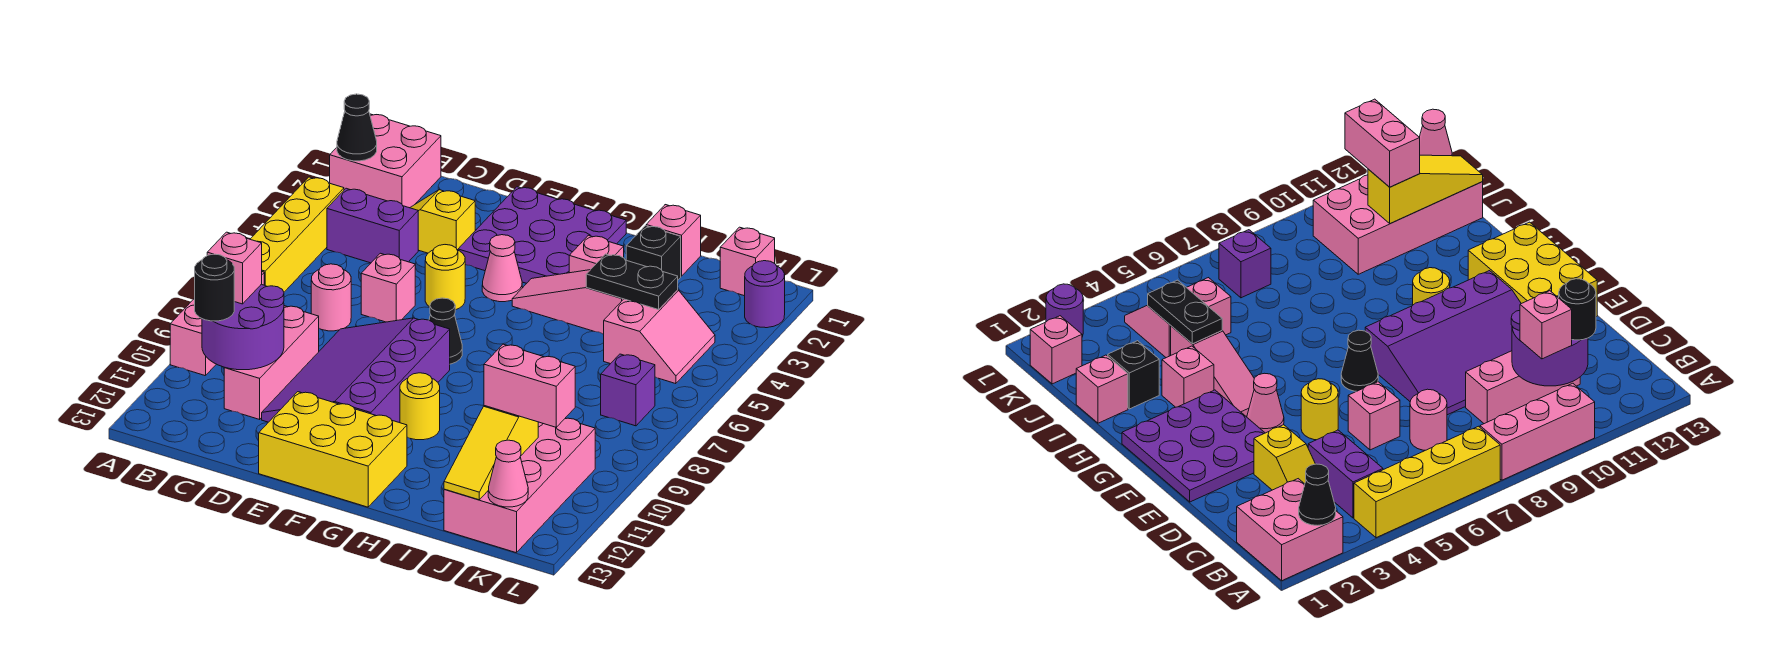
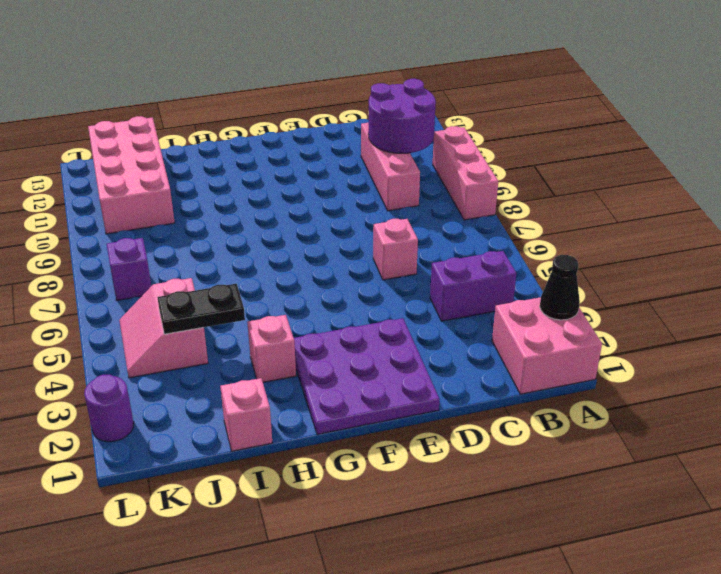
none -> yellow brick A4:A7 level 1
none -> yellow slope C3:D3 level 1 top D
none -> pink round brick C7 level 1
none -> purple slope D8:F11 level 1 top F

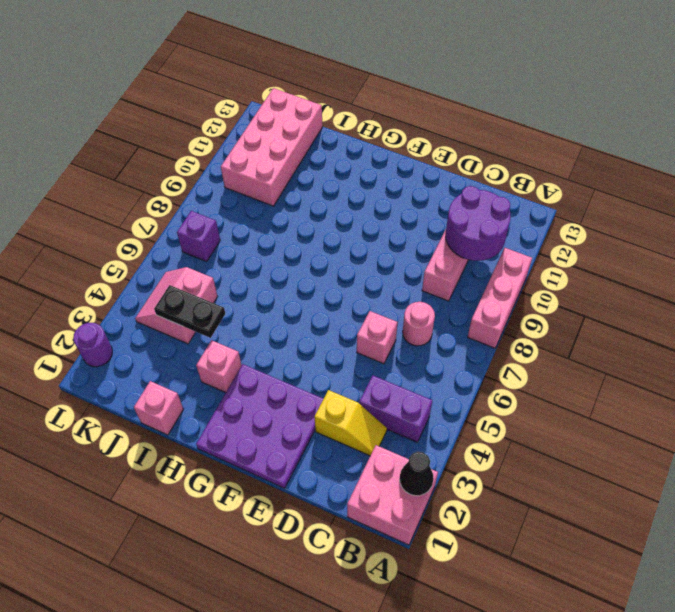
none -> yellow brick A4:A7 level 1
none -> purple slope D8:F11 level 1 top F
none -> yellow round brick E5 level 1
none -> yellow brick E12:G13 level 1

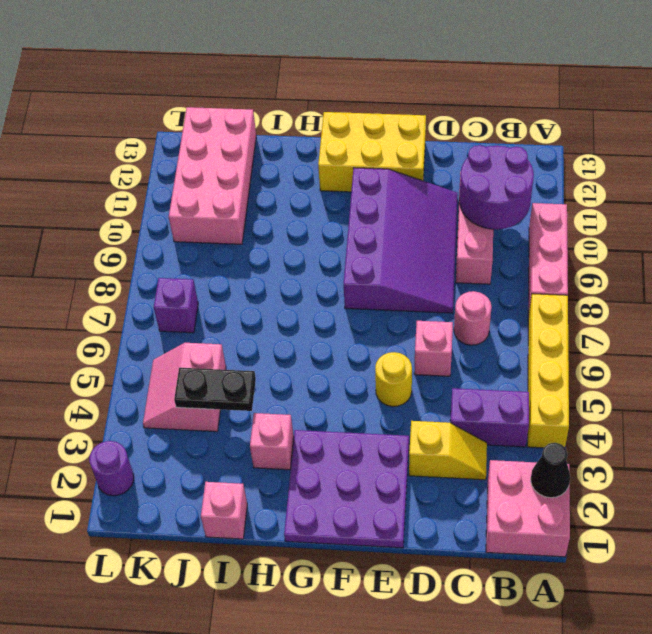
none -> pink cone F4 level 1
none -> black cone F7 level 1
none -> pink slope G4:I4 level 1 top I
none -> yellow round brick G10 level 1

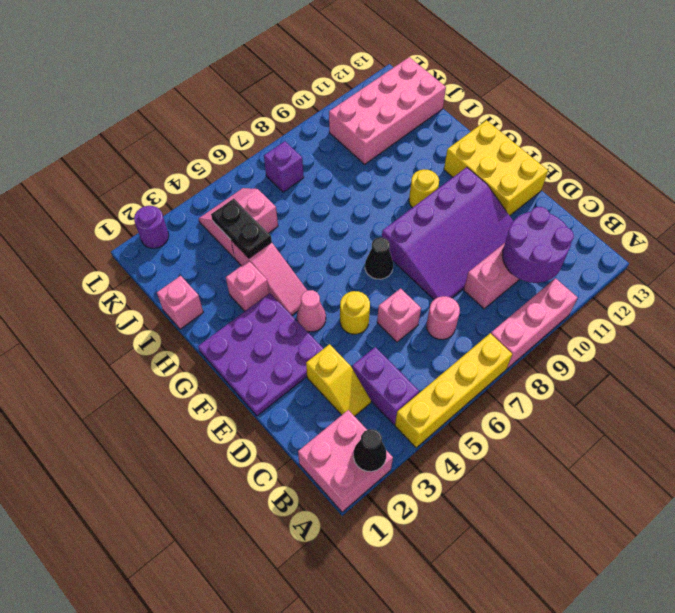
none -> black brick I2 level 1
none -> pink brick K1 level 1
none -> yellow slope J11:J13 level 2 top 11
none -> pink cone K13 level 2

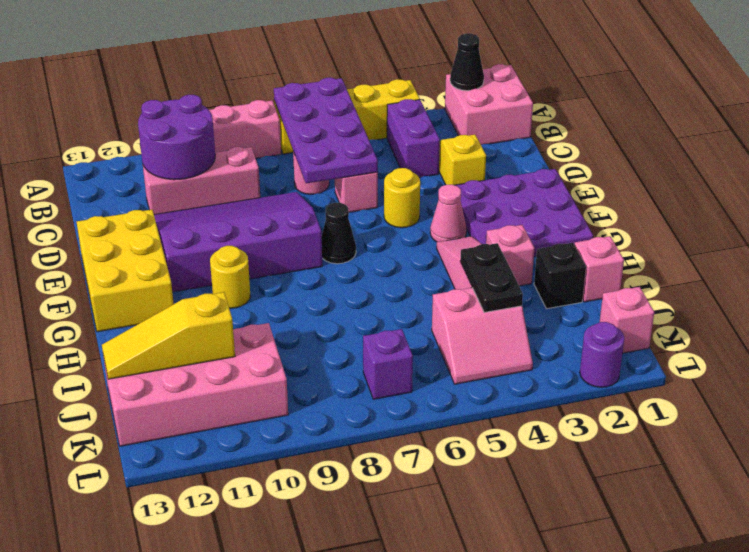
purple plate A6:D7 level 2 -> none
none -> pink cone K13 level 2
none -> pink brick B10 level 3
none -> black round brick B11 level 3
none -> pink brick J11:K11 level 3

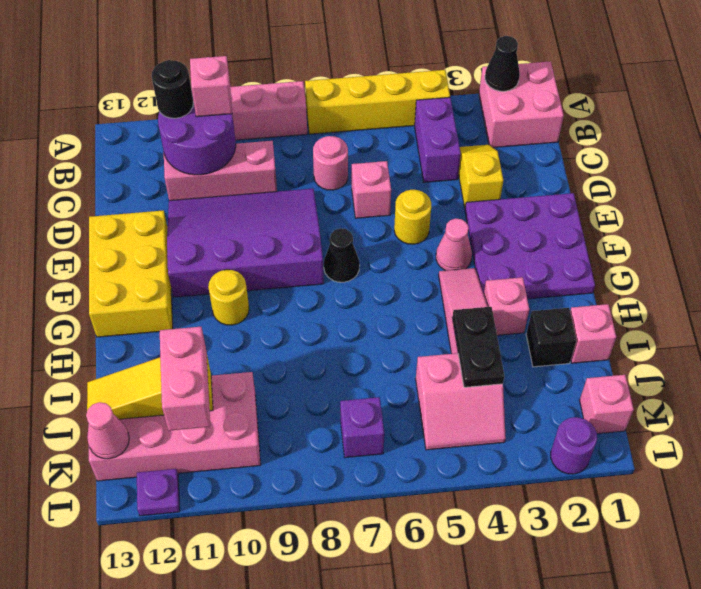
purple plate L12 level 1 -> none

